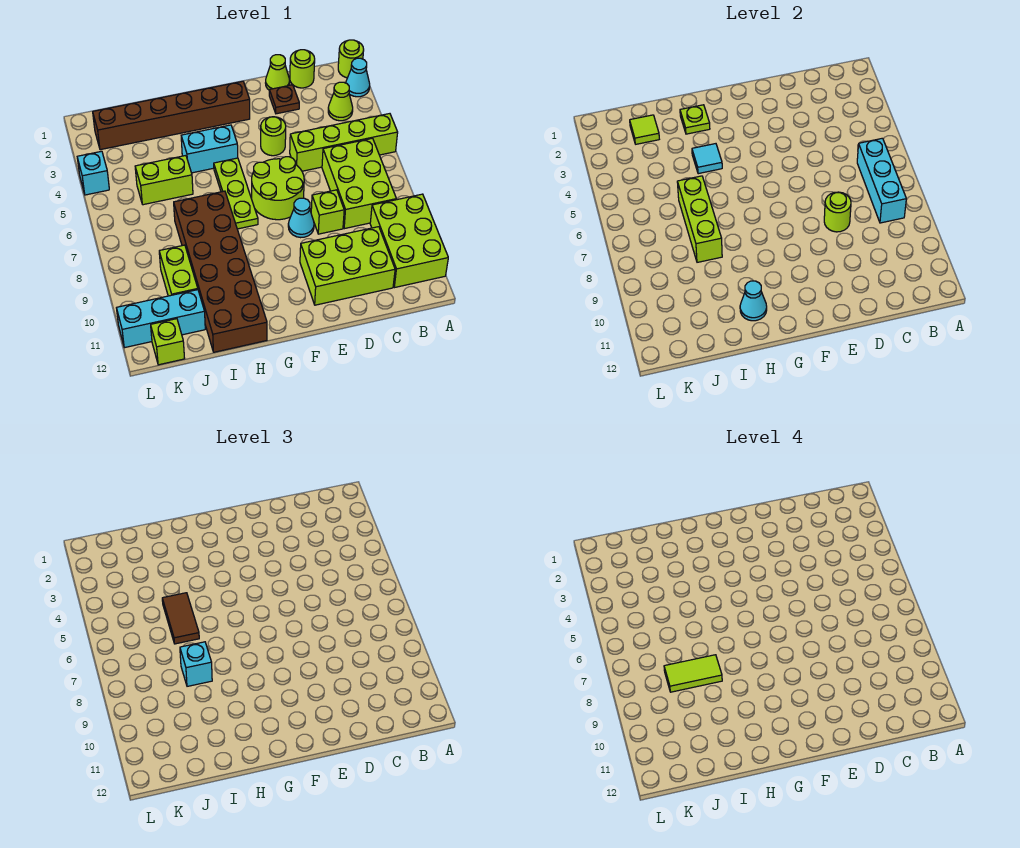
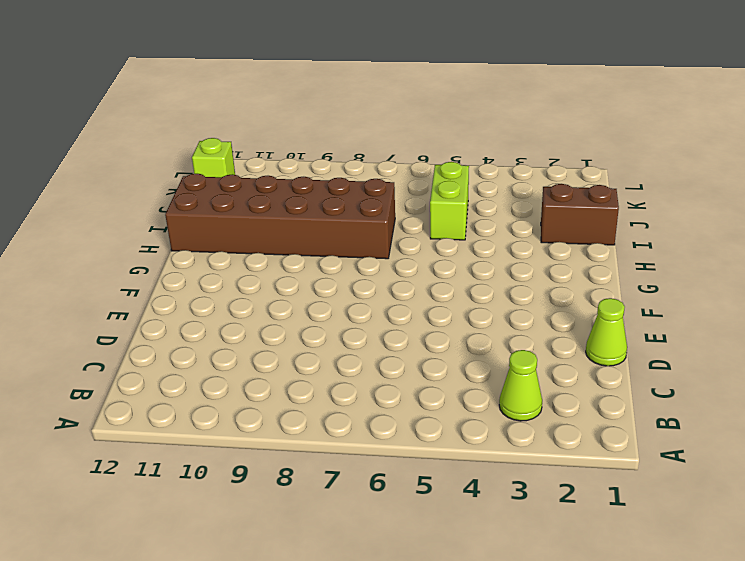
brown brick I1:I2 level 1 -> brown brick F2:K2 level 1
none -> lime round brick A1 level 1
none -> cyan cone A2 level 1
none -> lime brick A5:D5 level 1
none -> lime brick A9:B11 level 1

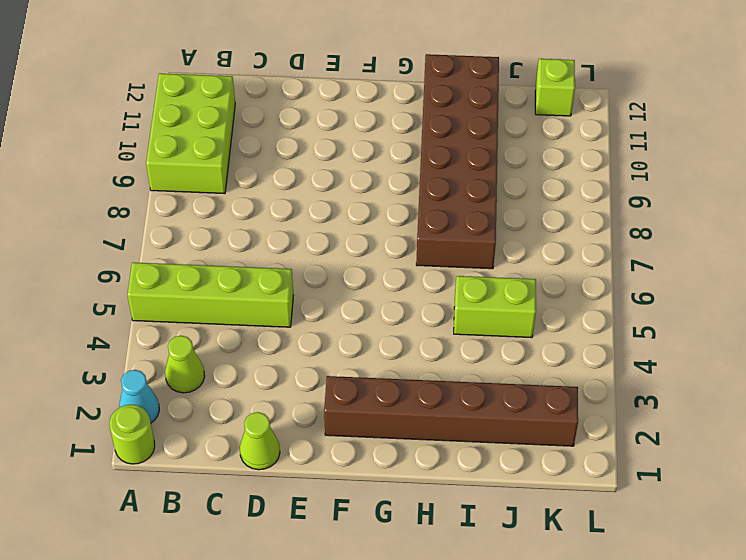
none -> lime brick B6:C8 level 1
none -> lime round brick C1 level 1
none -> lime brick C10:E11 level 1
none -> brown plate D2 level 1

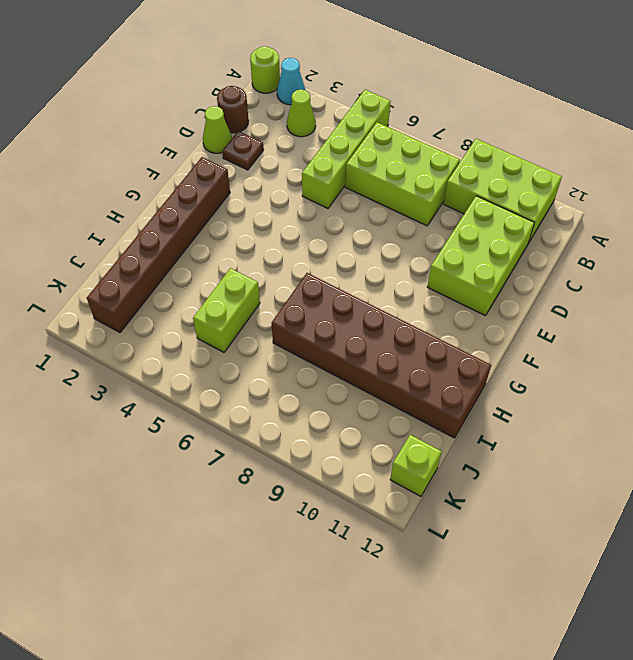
brown round brick C1 level 1 -> lime round brick C1 level 1
none -> lime brick D8 level 1
none -> lime round brick E4 level 1
none -> lime round brick E6:F7 level 1
none -> cyan cone E8 level 1

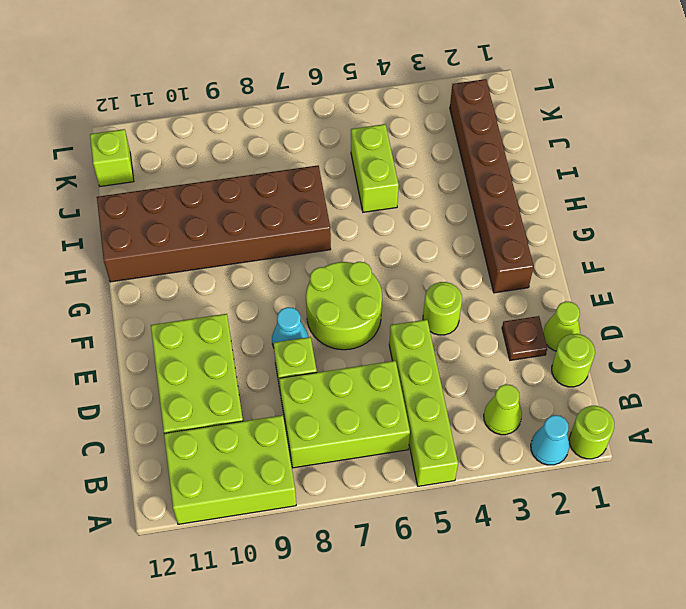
none -> cyan brick G4:H4 level 1
none -> lime plate G5:G7 level 1
none -> lime brick J9:J10 level 1
none -> cyan brick J11:L11 level 1

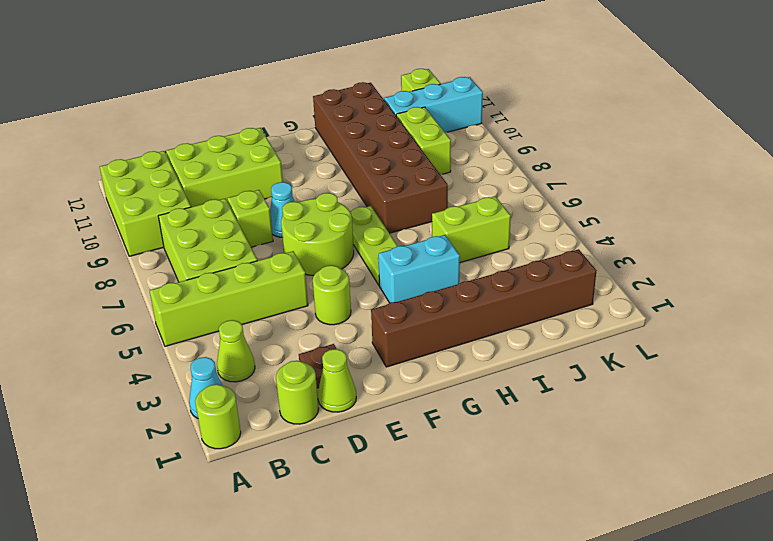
none -> cyan brick L4 level 1
none -> cyan brick B6:B8 level 2
none -> lime round brick D8 level 2
none -> lime plate H2 level 2

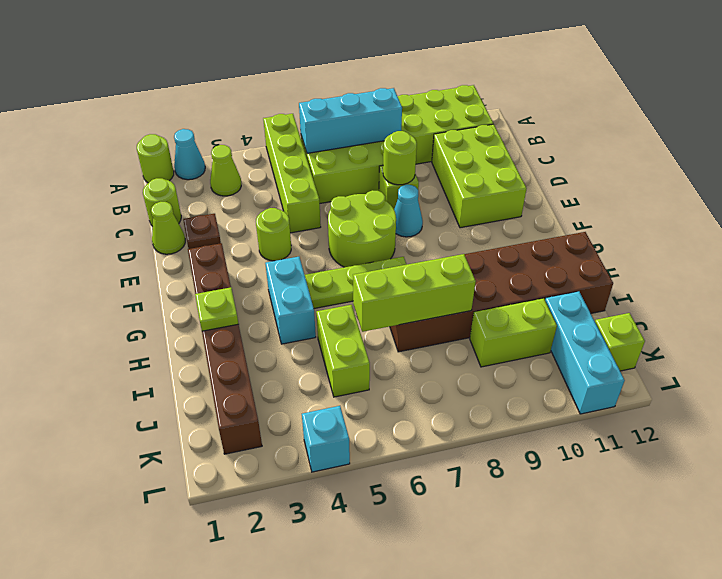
none -> cyan tile H4 level 2
none -> cyan cone H11 level 2
none -> lime tile J2 level 2
none -> brown tile I5:I6 level 3

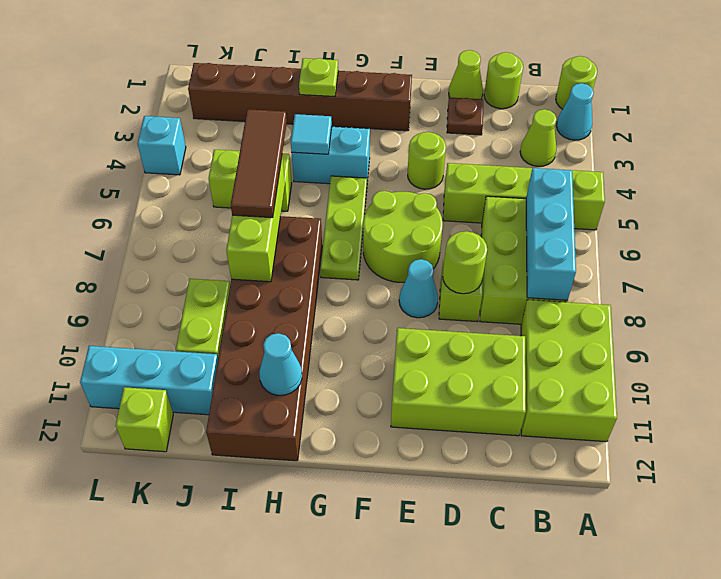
brown tile I5:I7 level 3 -> brown tile I5:I6 level 3
none -> lime tile J2 level 2
none -> cyan brick I8 level 3
none -> lime tile I8:J8 level 4

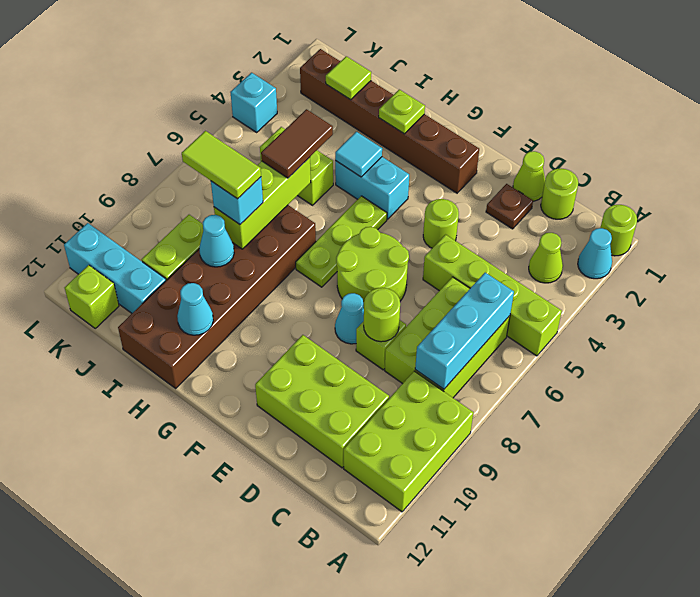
cyan cone I9 level 2 -> none

